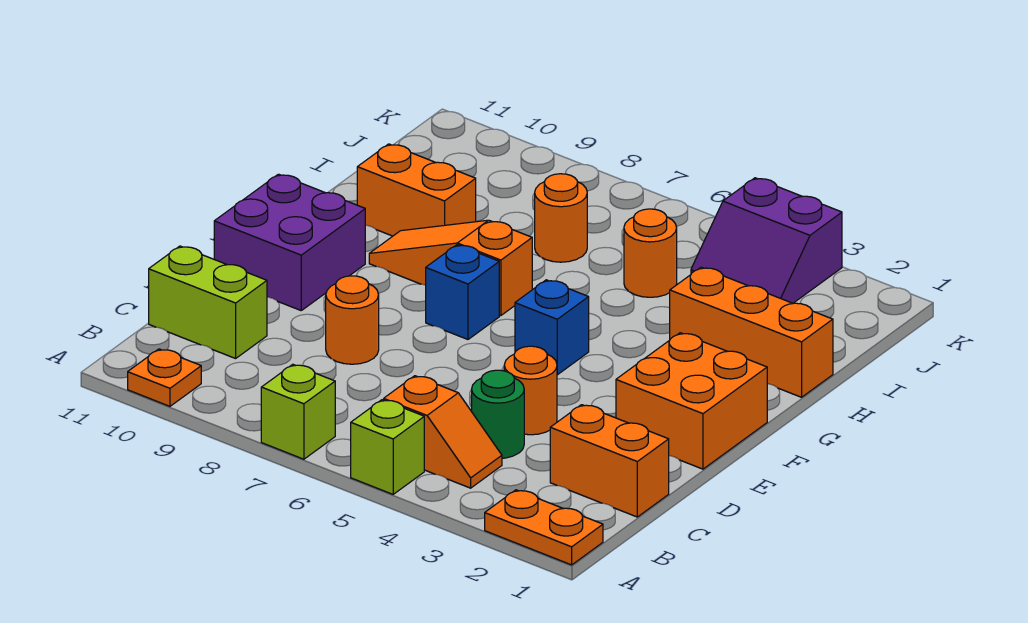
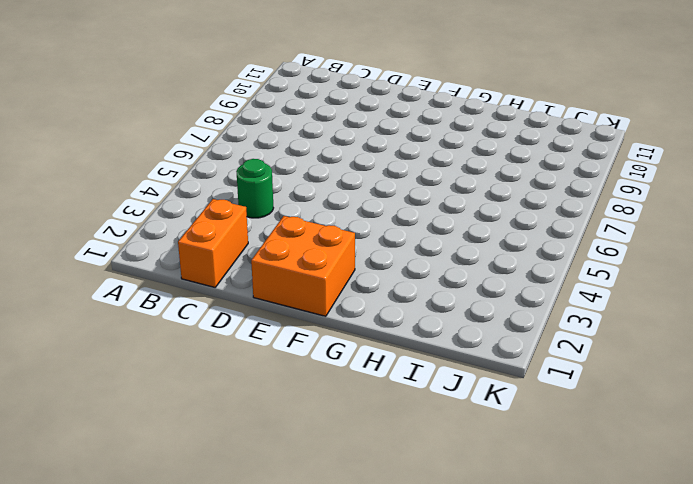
none -> orange plate A1:A2 level 1
none -> lime brick A5 level 1
none -> lime brick A7 level 1

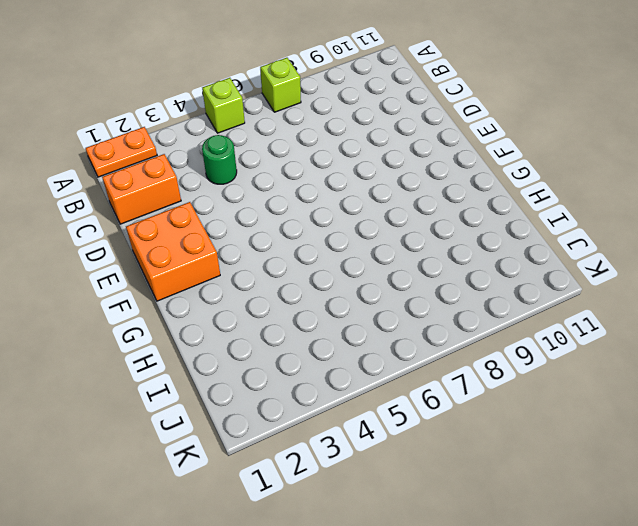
none -> orange plate A10 level 1
none -> orange slope B4:B5 level 1 top 5
none -> lime brick C10:C11 level 1

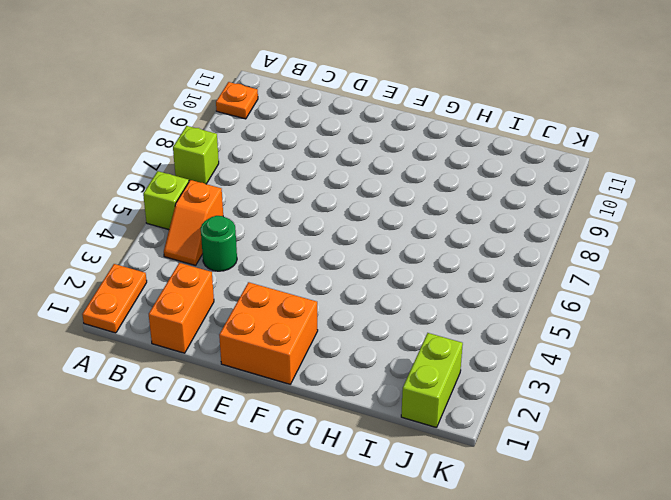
lime brick J1:J2 level 1 -> lime brick C10:C11 level 1
none -> orange round brick D4 level 1
none -> orange round brick D8 level 1
none -> purple brick E10:F11 level 1

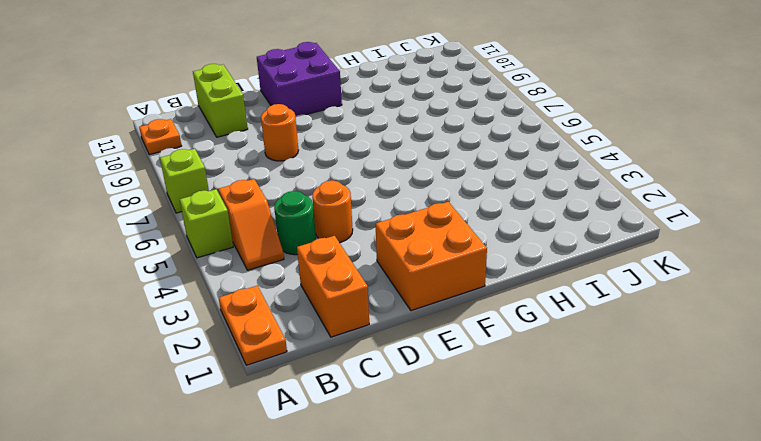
none -> blue brick F5 level 1
none -> blue brick F7 level 1
none -> orange slope G7:G9 level 1 top 7

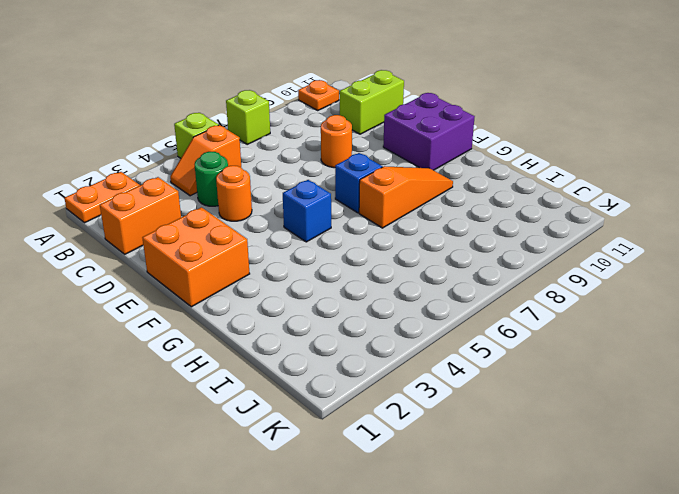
none -> orange brick H1:H3 level 1
none -> orange brick H9:H10 level 1
none -> orange round brick I5 level 1

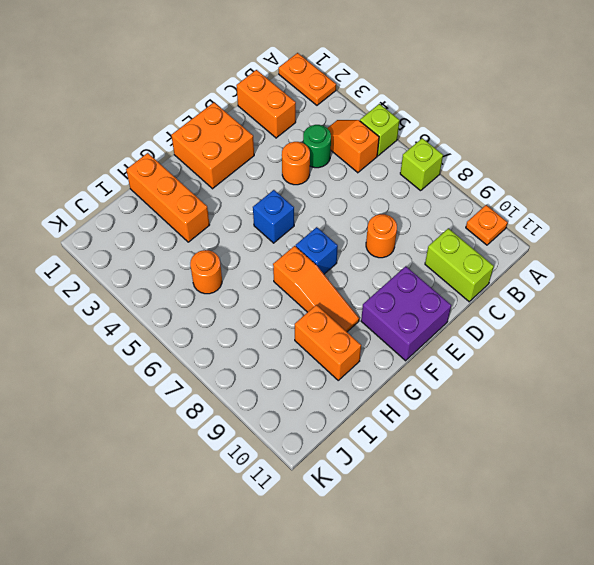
none -> orange round brick I7 level 1
none -> purple slope J3:K4 level 1 top K

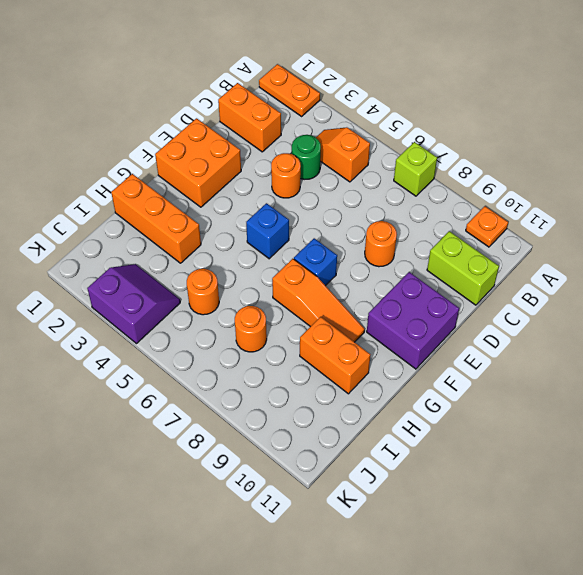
none -> lime brick A5 level 1

